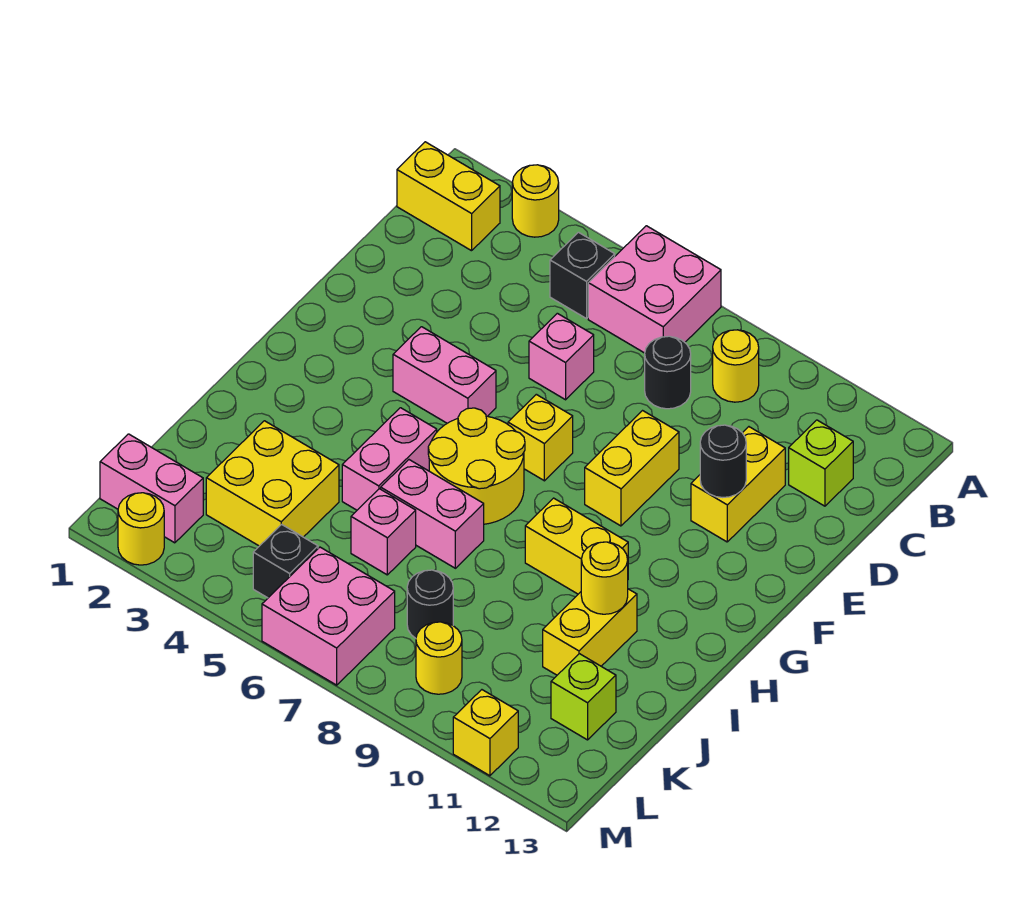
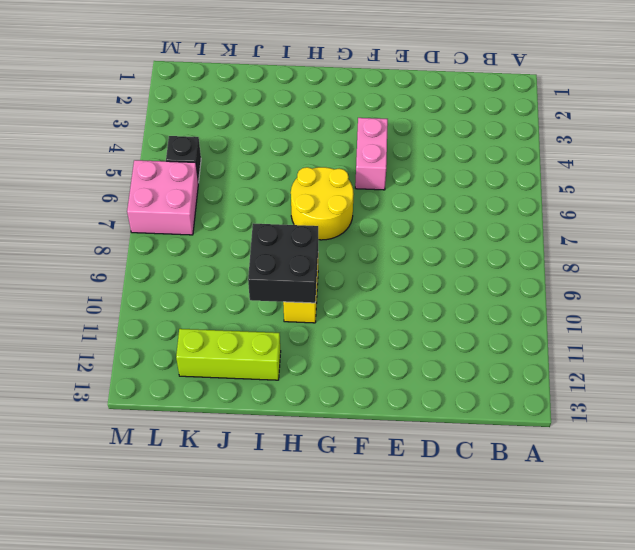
black brick H9:I10 level 2 -> none
lime brick I12:K12 level 1 -> lime brick K12 level 1
none -> yellow round brick A3 level 1
none -> pink brick A6:B7 level 1
none -> yellow brick B1:B2 level 1

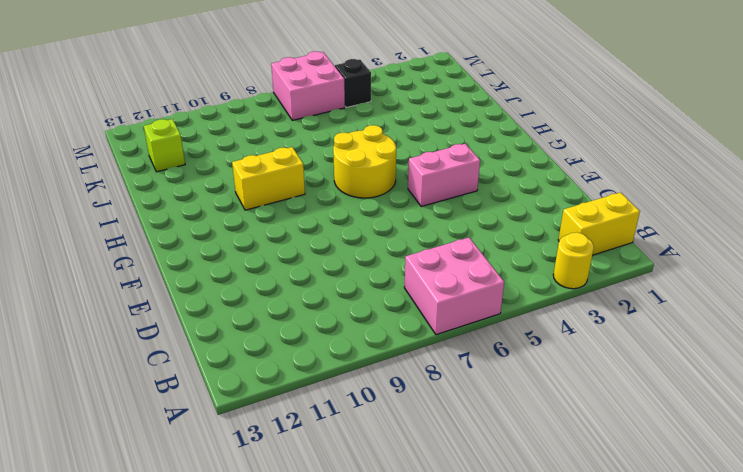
none -> black brick B5 level 1
none -> yellow round brick B9 level 1
none -> black round brick C8 level 1

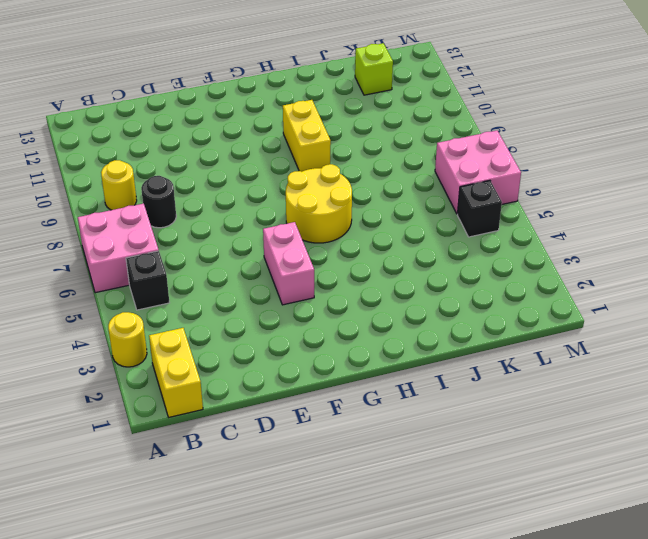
none -> lime brick C12 level 1
none -> pink brick D6 level 1
none -> yellow brick D11:E11 level 1

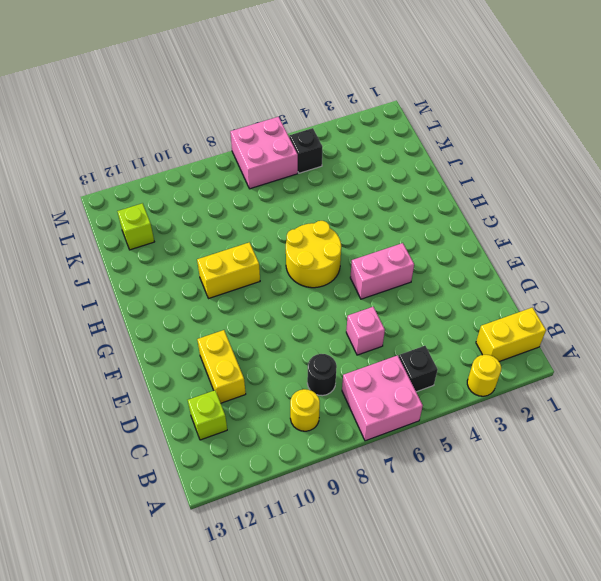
none -> yellow brick E9:F9 level 1
none -> yellow brick F7 level 1
none -> pink brick H5:I5 level 1

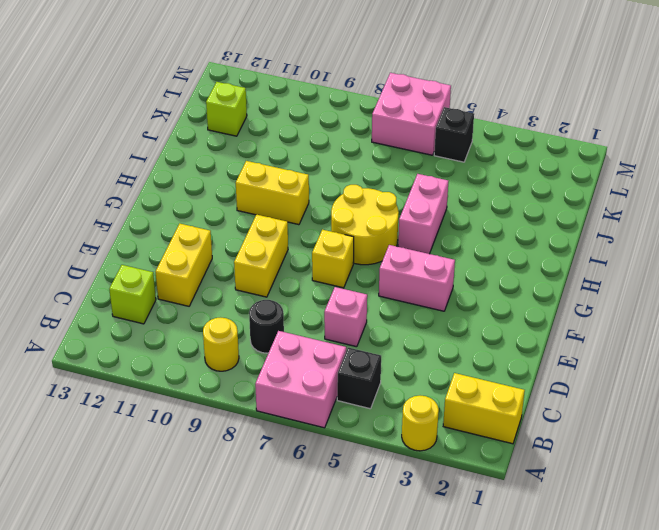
none -> pink brick I6:I7 level 1
none -> yellow brick I11:J11 level 1
none -> yellow brick J3:K4 level 1

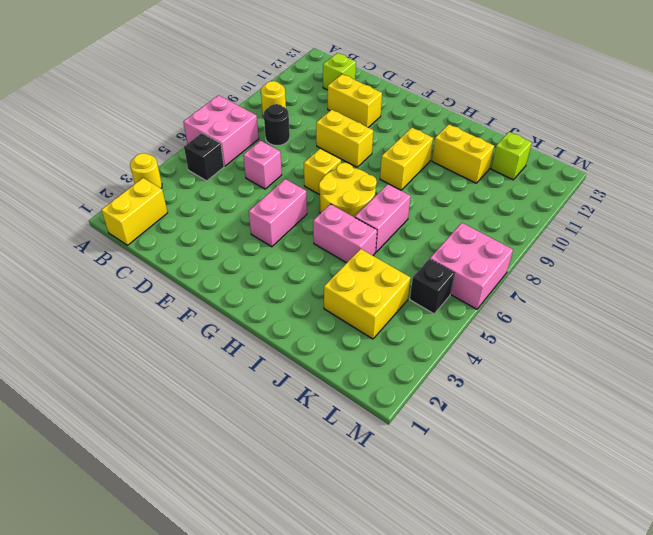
none -> pink brick J6 level 1
none -> black round brick K8 level 1
none -> pink brick L1:L2 level 1

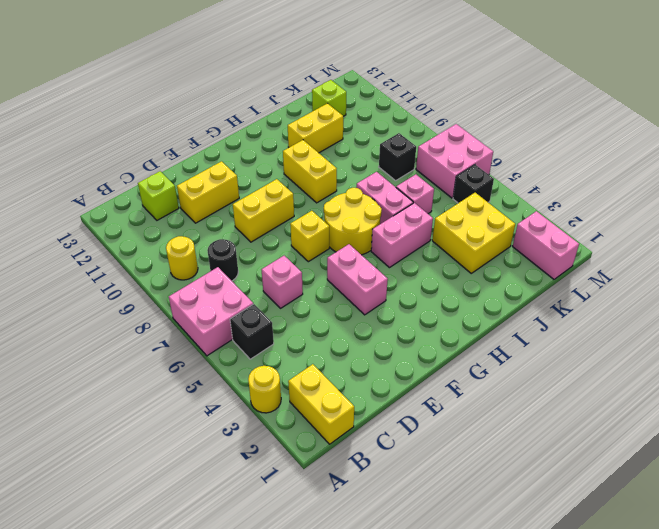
black brick K8 level 1 -> black round brick K8 level 1
none -> yellow round brick L9 level 1
none -> yellow round brick M2 level 1
none -> yellow brick M11 level 1

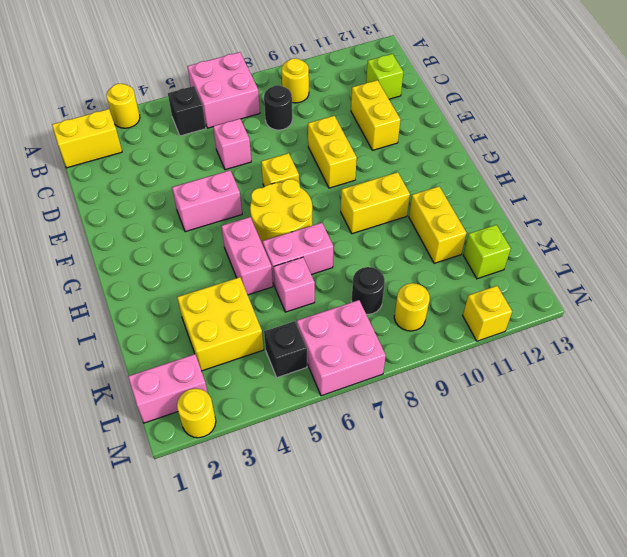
none -> black round brick E11 level 2
none -> yellow round brick I11 level 2

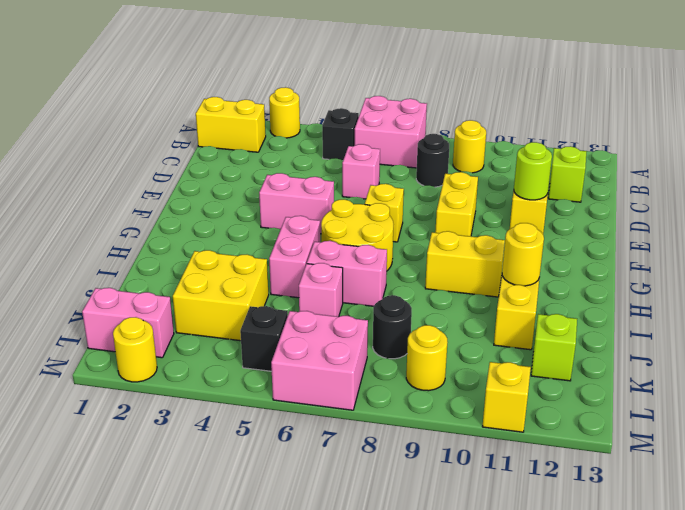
lime round brick E11 level 2 -> black round brick E11 level 2

